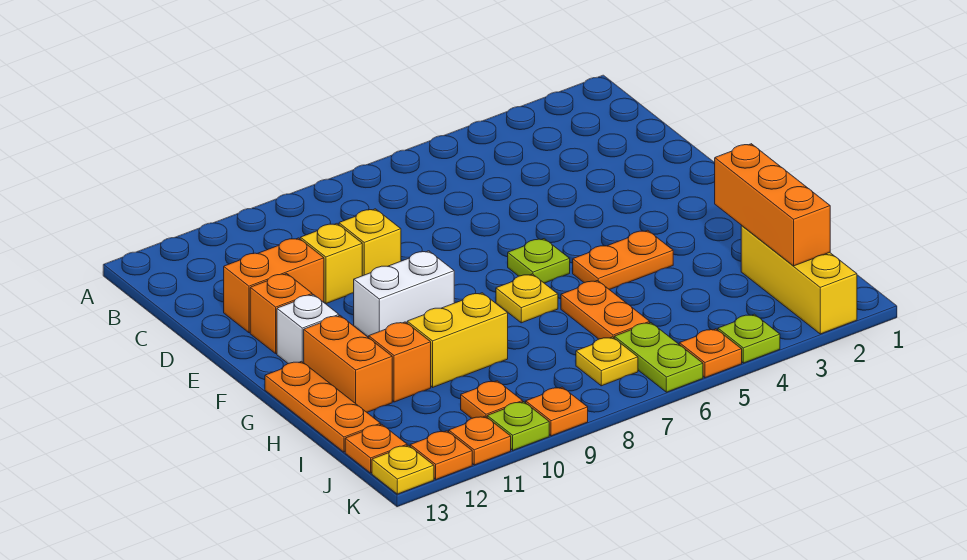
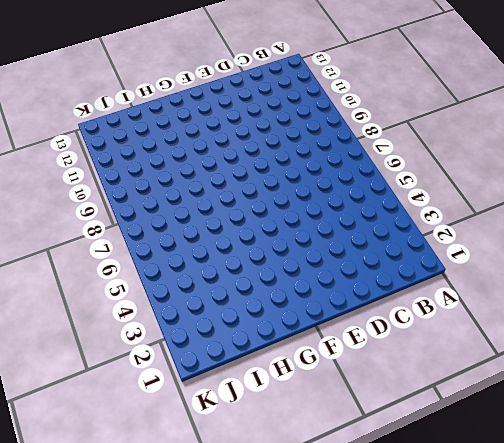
none -> yellow brick D9 level 1
none -> yellow brick D10 level 1
none -> orange brick D11:D12 level 1

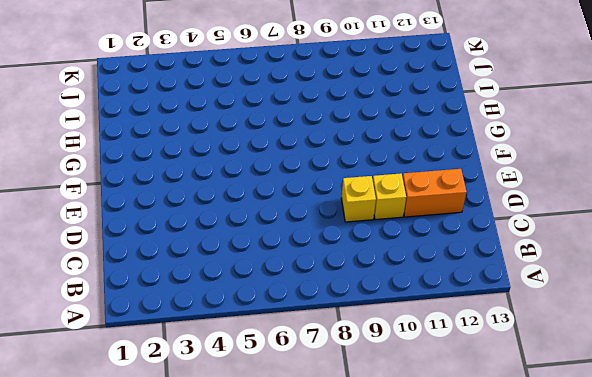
none -> orange brick E12 level 1
none -> lime plate F6 level 1
none -> white brick F9:F10 level 1

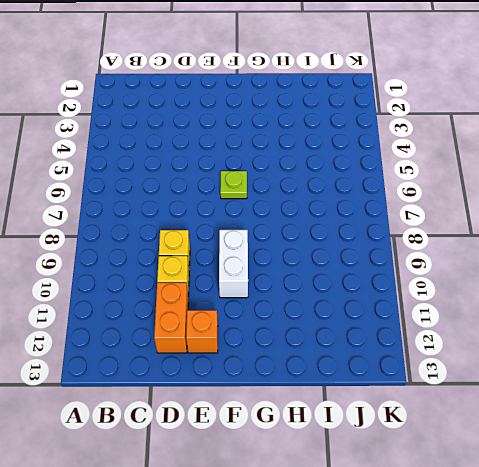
none -> white brick F12 level 1
none -> orange plate G4:G5 level 1
none -> yellow plate G7 level 1

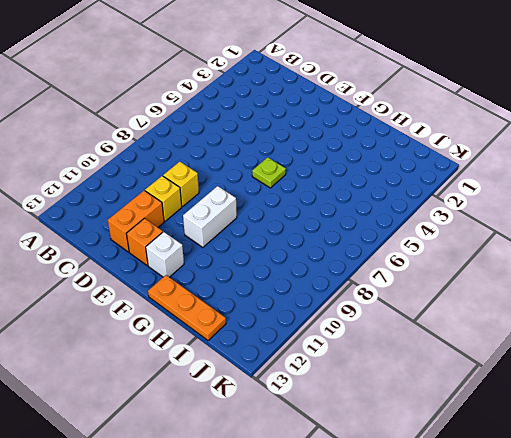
none -> orange plate G4:G5 level 1
none -> yellow plate G7 level 1
none -> orange brick G12:H12 level 1

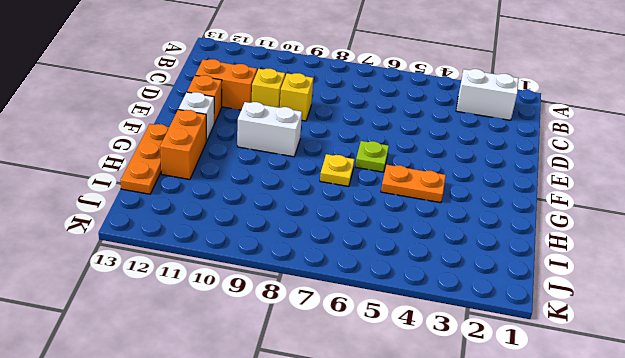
white brick B2:B3 level 1 -> none
none -> orange plate H6:I6 level 1
none -> yellow brick H9:H10 level 1
none -> orange brick H11 level 1

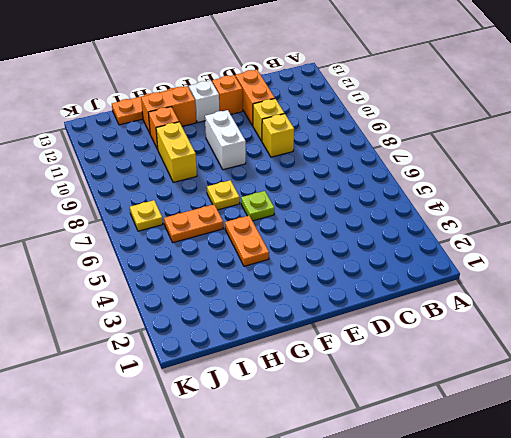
none -> yellow brick I2:K2 level 1
none -> lime plate J6:K6 level 1
none -> orange plate J10 level 1

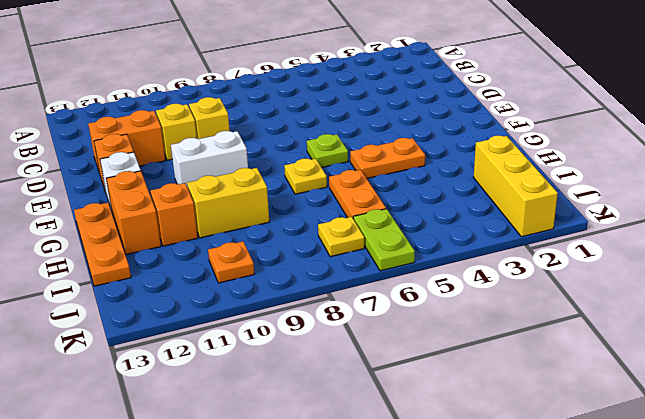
none -> orange plate J13 level 1
none -> lime plate K4 level 1
none -> orange plate K5 level 1

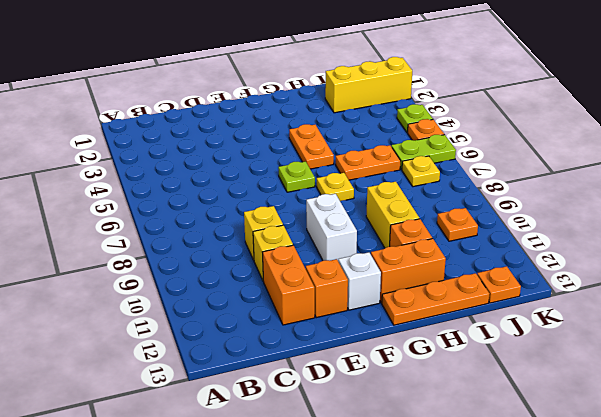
none -> orange plate K9 level 1
none -> lime plate K10 level 1
none -> orange plate K11 level 1

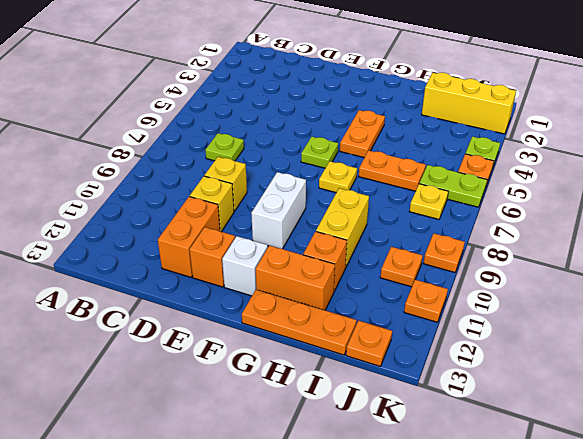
lime plate C7 level 1 -> lime plate K10 level 1
none -> orange plate K12 level 1
none -> yellow plate K13 level 1
none -> orange brick H2:J2 level 2

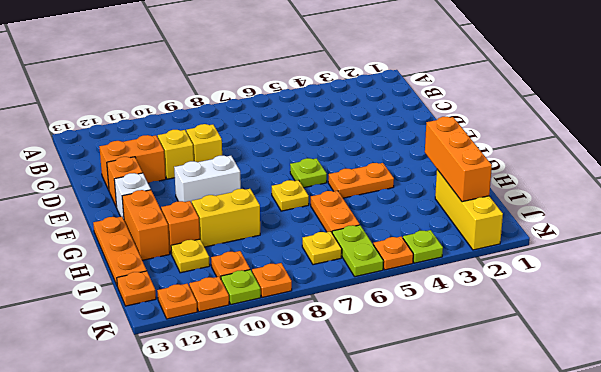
yellow plate I11 level 1 -> yellow plate K13 level 1

